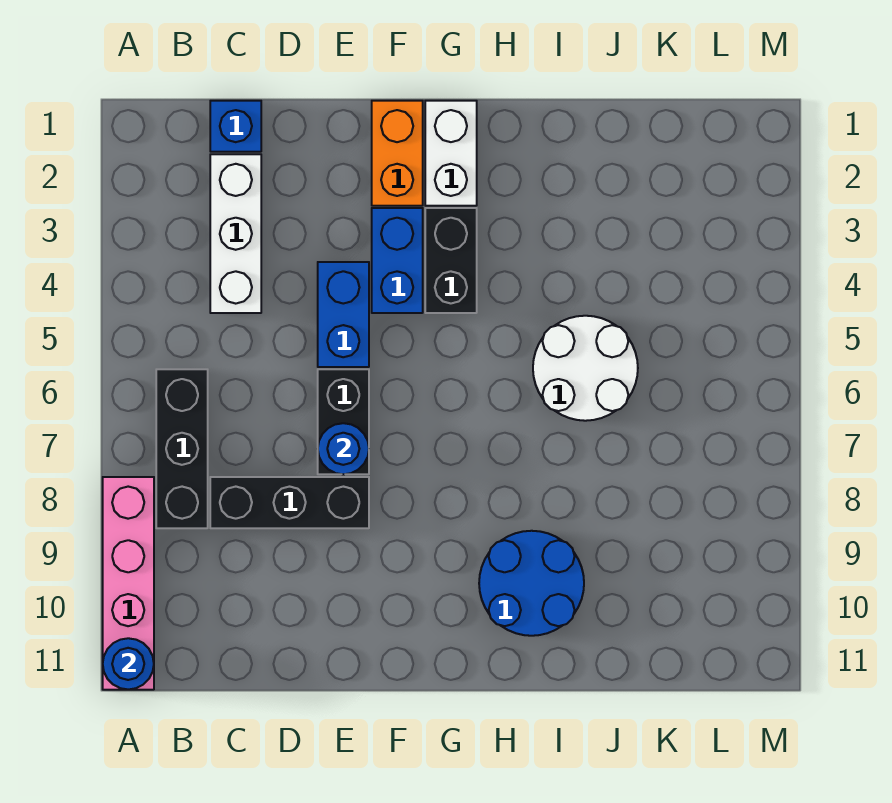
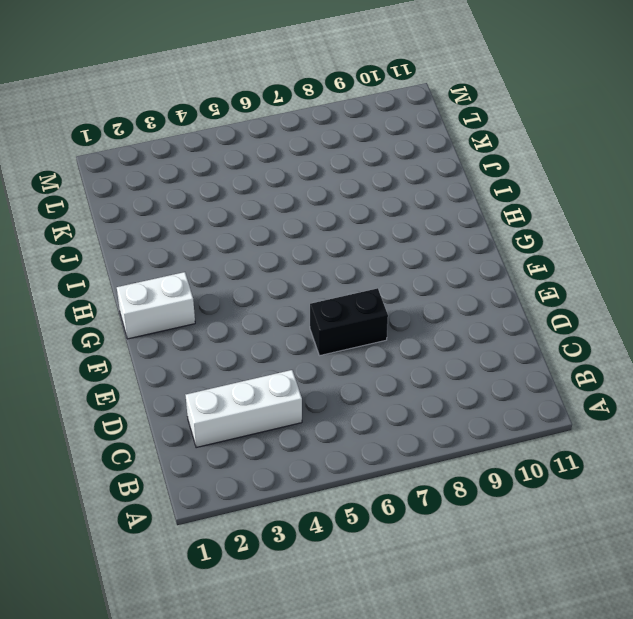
none -> pink brick A8:A11 level 1
none -> black brick B6:B8 level 1
none -> blue brick C1 level 1

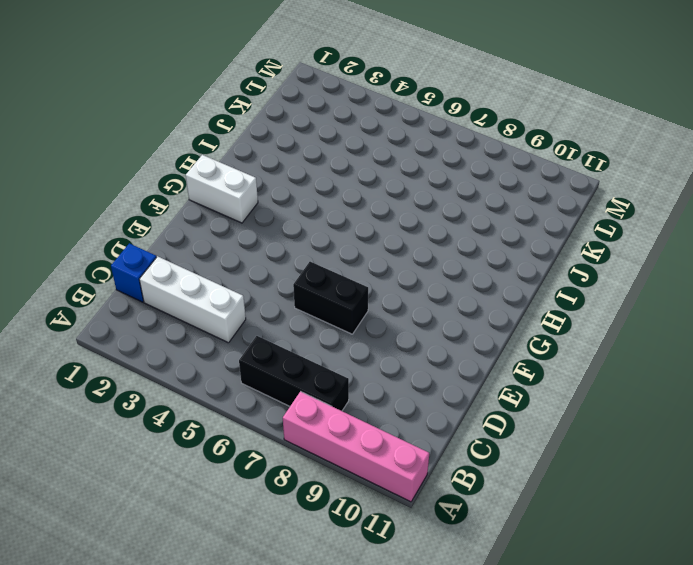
none -> black brick C8:E8 level 1
none -> blue brick E4:E5 level 1
none -> orange brick F1:F2 level 1

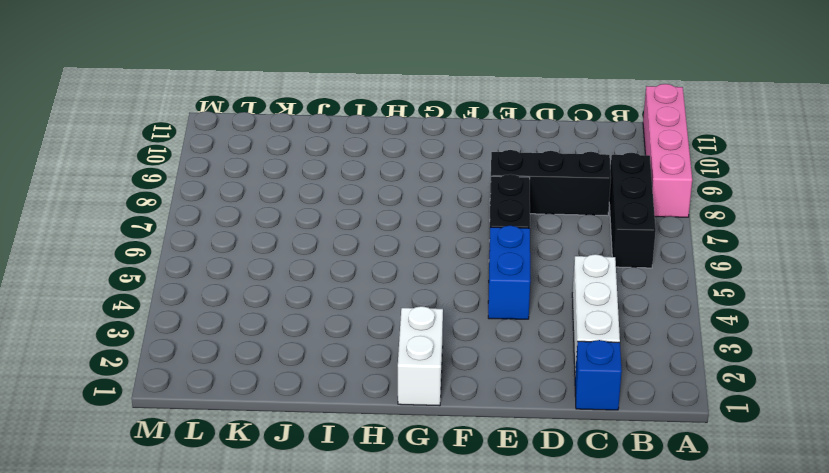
none -> orange brick F1:F2 level 1
none -> blue brick F3:F4 level 1
none -> black brick G3:G4 level 1

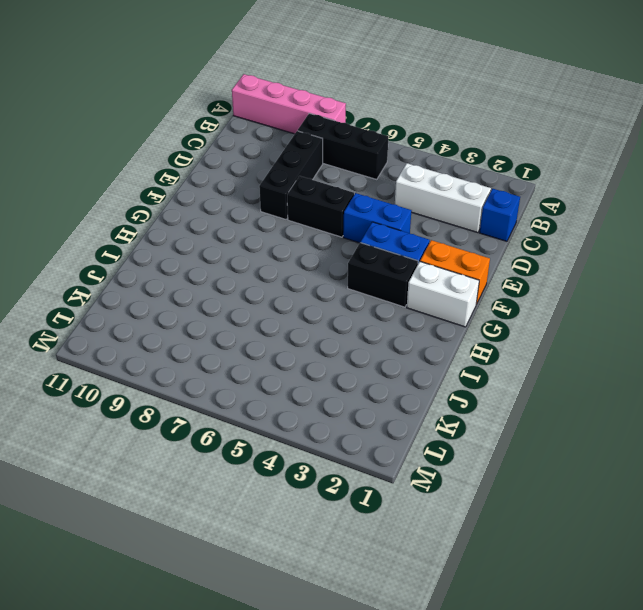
none -> blue round brick H9:I10 level 1
none -> white round brick I5:J6 level 1
none -> blue round brick A11 level 2

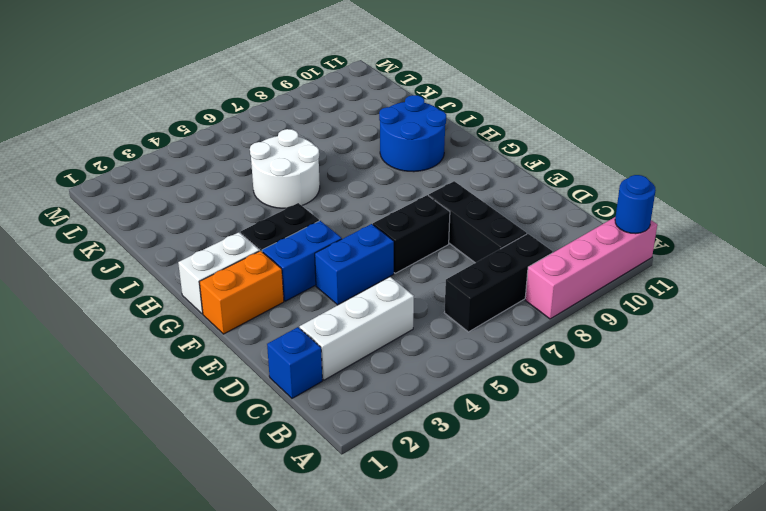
none -> blue round brick E7 level 2

